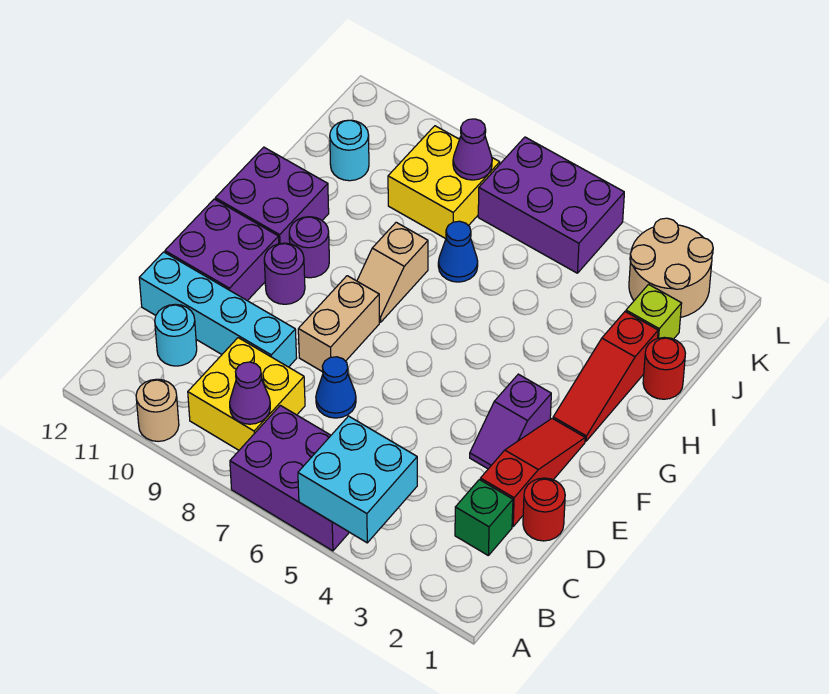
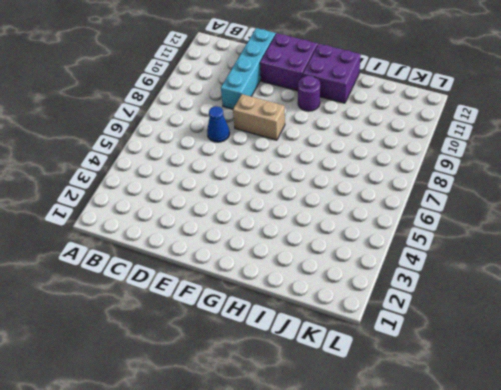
none -> purple brick A5:B7 level 1
none -> tan round brick A10 level 1
none -> yellow brick B8:C9 level 1

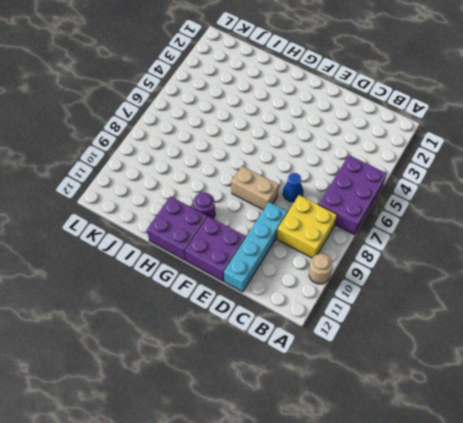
none -> green brick C2 level 1
none -> cyan round brick C11 level 1
none -> red round brick D1 level 1

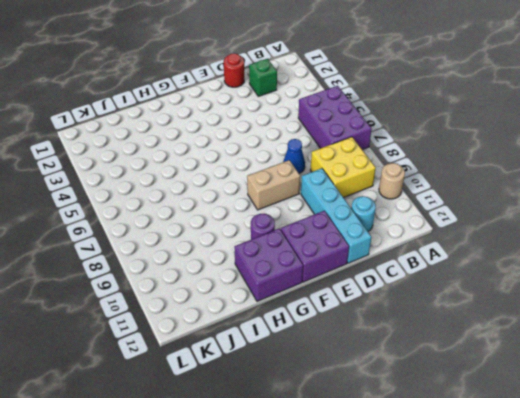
none -> red slope D2:F2 level 1 top D
none -> purple slope E3:F3 level 1 top F
none -> purple round brick F10 level 1

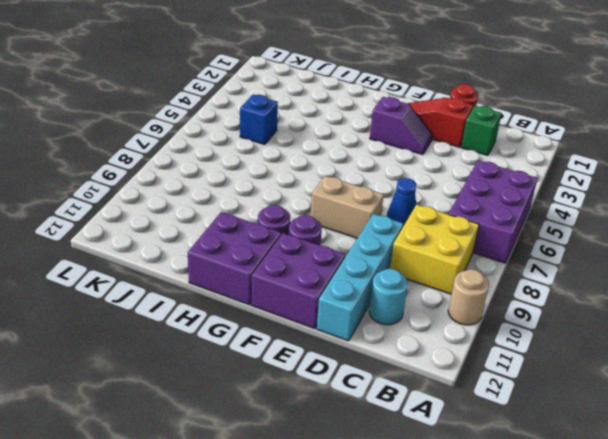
blue brick J5 level 1 -> none
none -> red slope G2:I2 level 1 top I
none -> tan slope G8:H8 level 1 top H
none -> red round brick I1 level 1

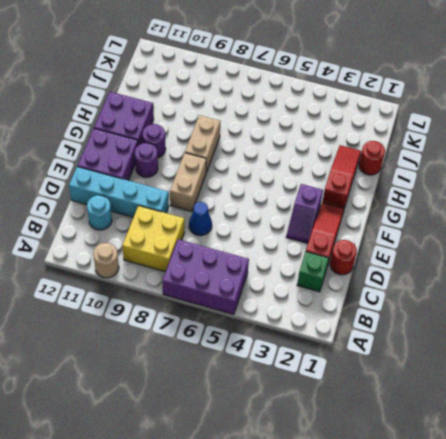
red slope G2:I2 level 1 top G -> red slope G2:I2 level 1 top I
tan brick G8:H8 level 1 -> tan slope G8:H8 level 1 top H
none -> blue cone I7 level 1
none -> lime brick J2 level 1
none -> yellow brick J8:K9 level 1

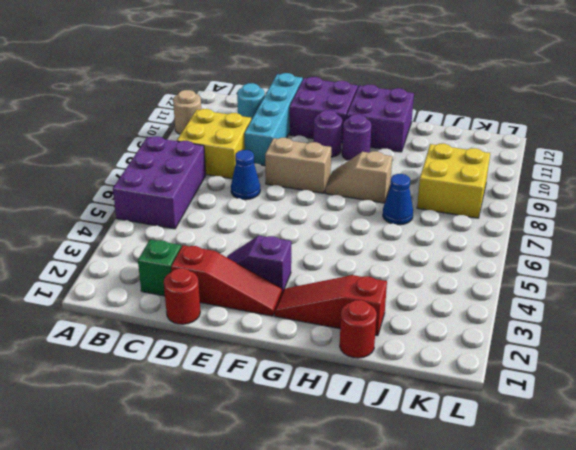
none -> lime brick J2 level 1
none -> cyan round brick J11 level 1
none -> tan round brick K2:L3 level 1

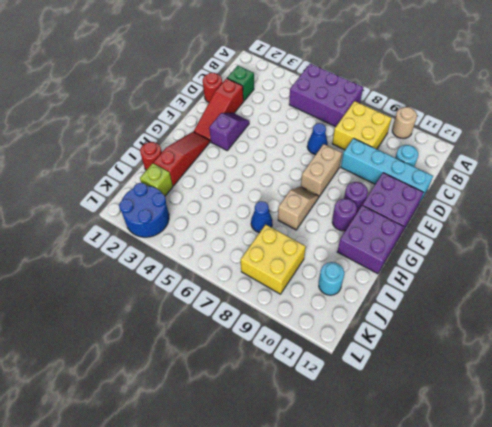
blue round brick K2:L3 level 1 -> tan round brick K2:L3 level 1
none -> purple brick K5:L7 level 1
none -> cyan brick A4:B5 level 2
none -> purple cone B8 level 2

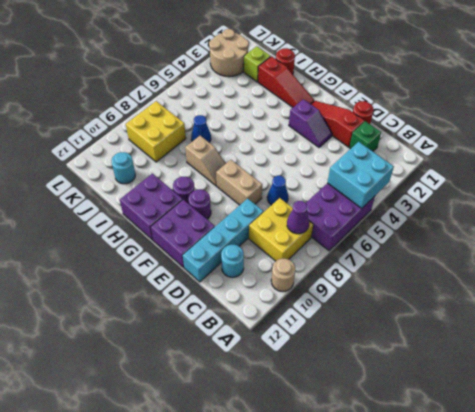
none -> purple brick K5:L7 level 1
none -> purple cone K8 level 2

